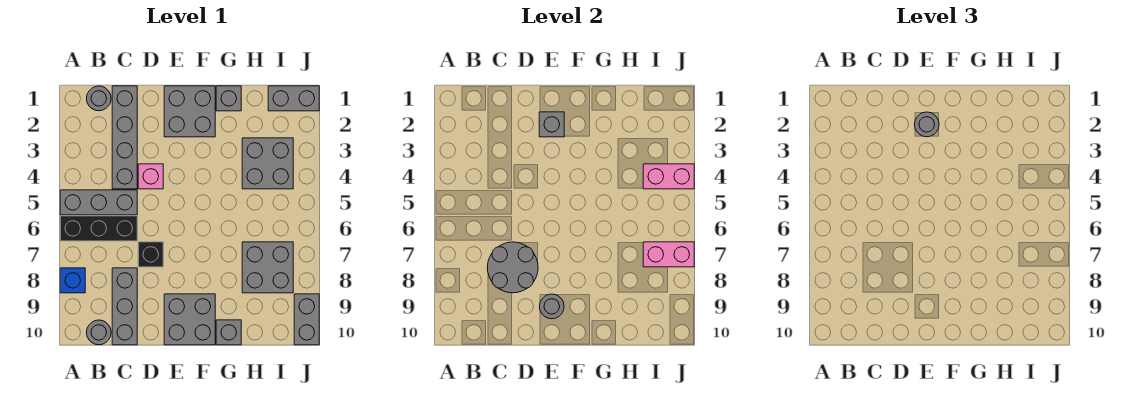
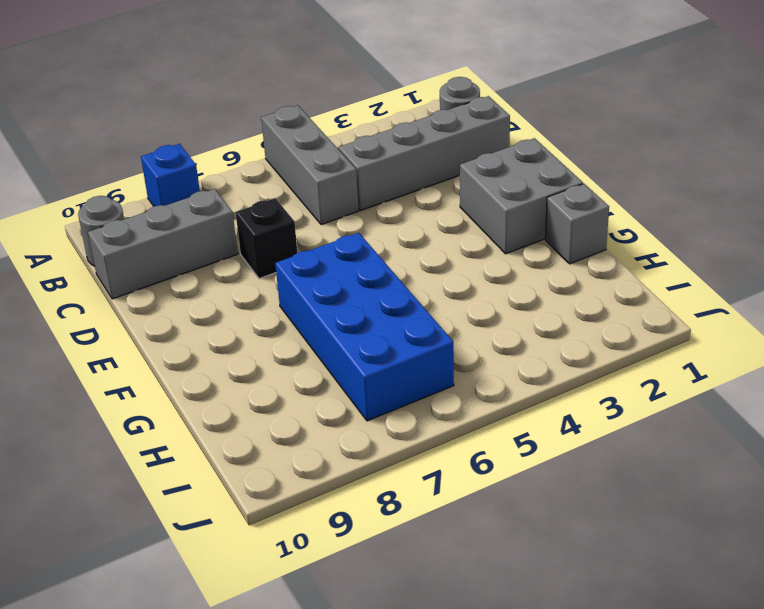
blue brick F6:I7 level 1 -> grey brick H7:I8 level 1
none -> black brick A6:C6 level 1
none -> pink brick D4 level 1
none -> grey brick E9:F10 level 1

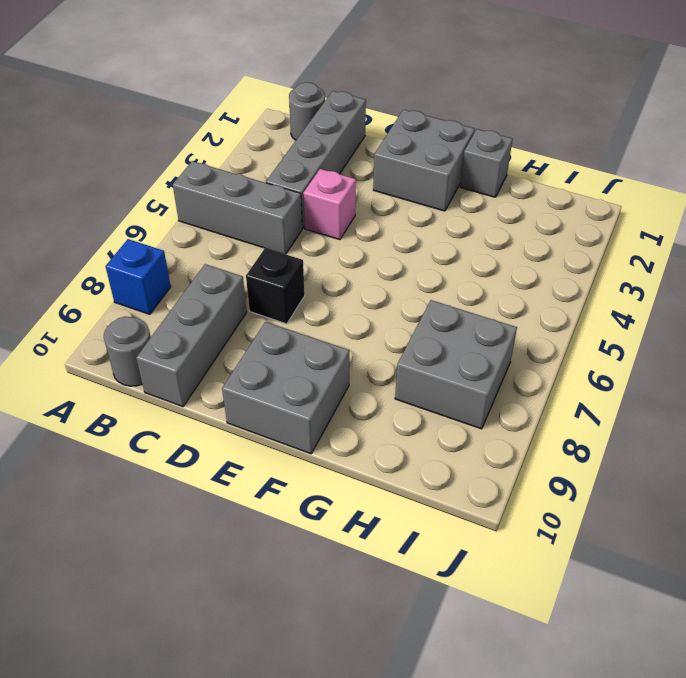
none -> black brick A6:C6 level 1
none -> grey brick G10 level 1
none -> grey brick H3:I4 level 1

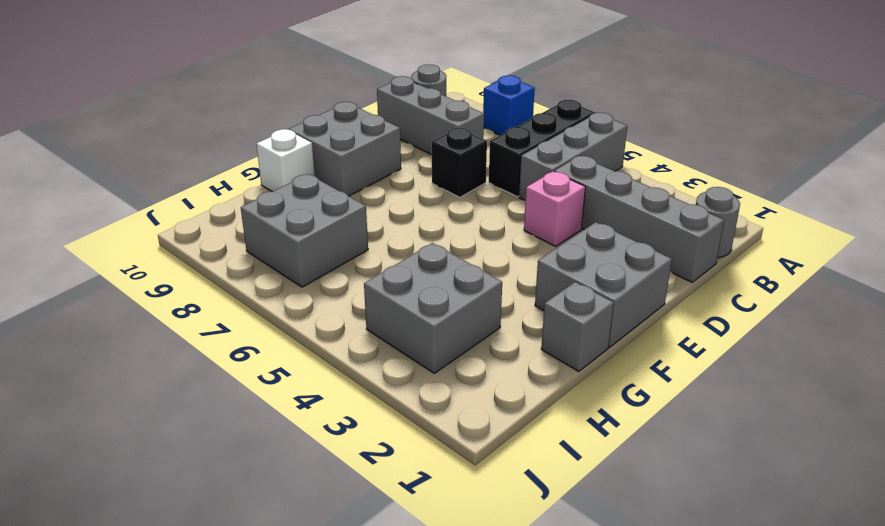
white brick G10 level 1 -> grey brick G10 level 1
none -> grey brick I1:J1 level 1
none -> grey brick J9:J10 level 1
none -> grey round brick C7:D8 level 2

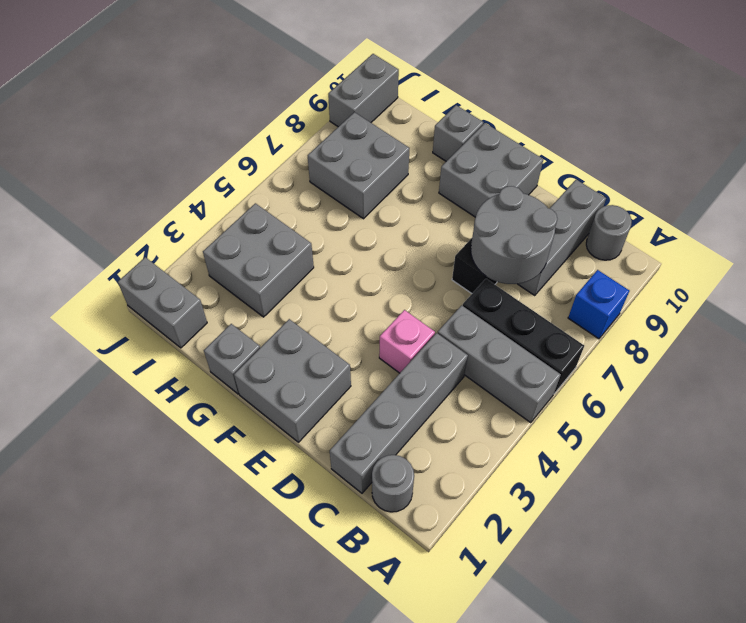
none -> grey brick E2 level 2
none -> grey round brick E9 level 2
none -> pink brick I4:J4 level 2

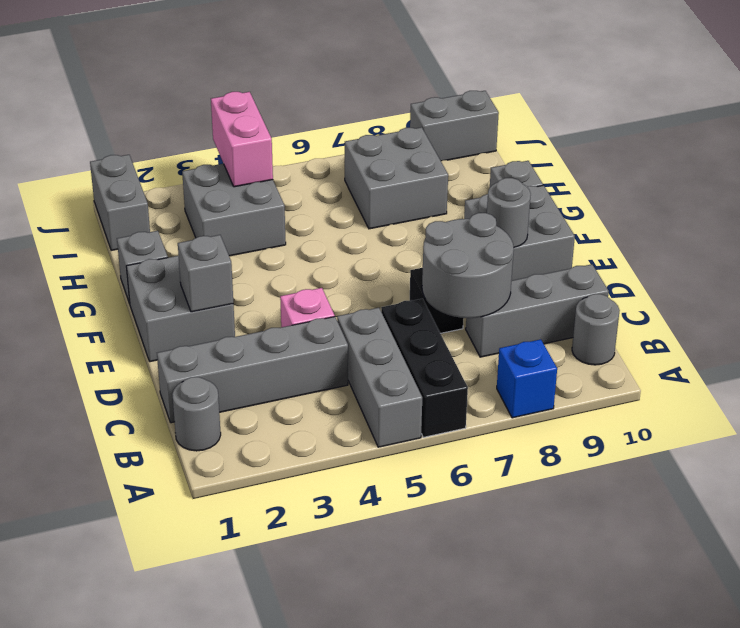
none -> pink brick I7:J7 level 2
none -> grey round brick E2 level 3

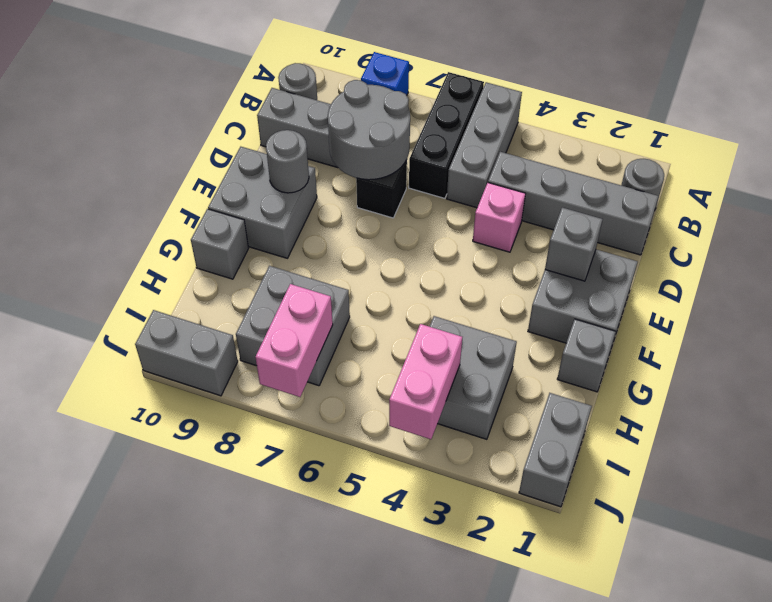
none -> grey round brick E2 level 3

